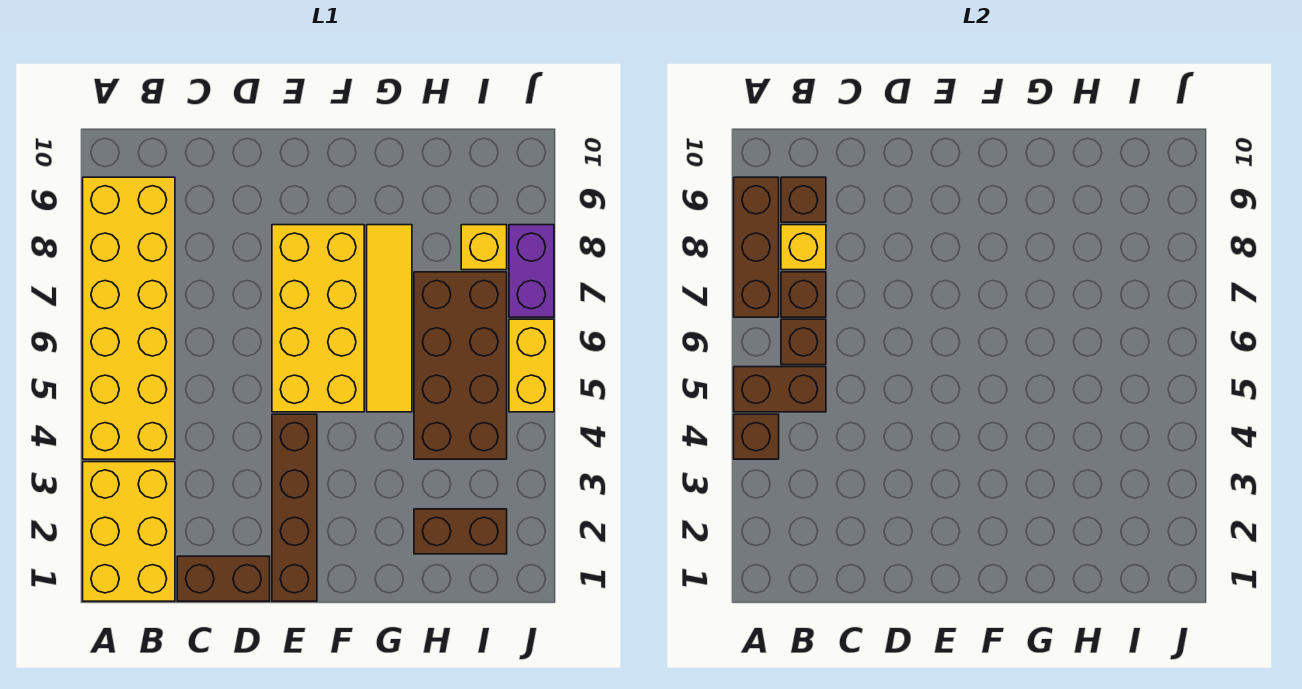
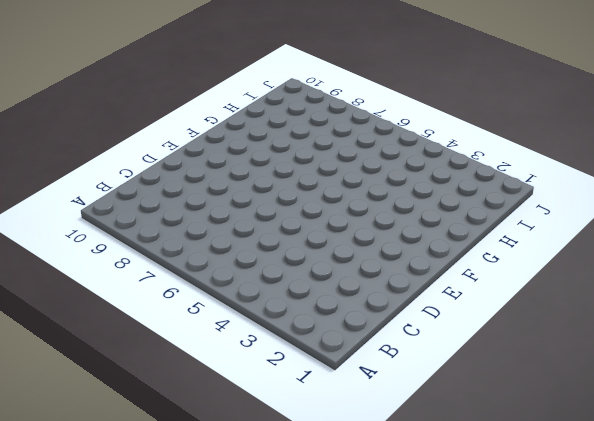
none -> yellow brick A1:B3 level 1
none -> yellow brick A4:B9 level 1
none -> brown brick C1:D1 level 1

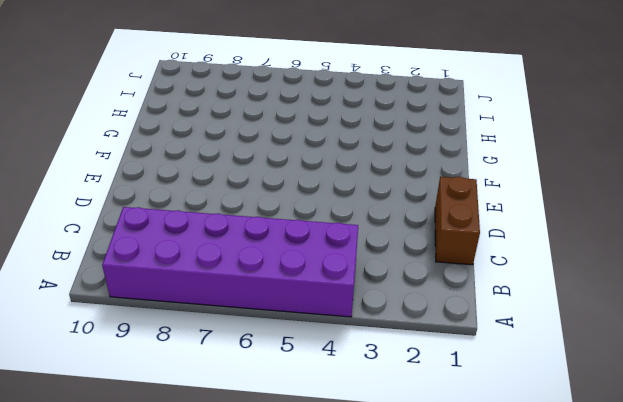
purple brick A4:B9 level 1 -> yellow brick A4:B9 level 1
none -> yellow brick A1:B3 level 1
none -> brown brick E1:E4 level 1
none -> yellow brick E5:F8 level 1

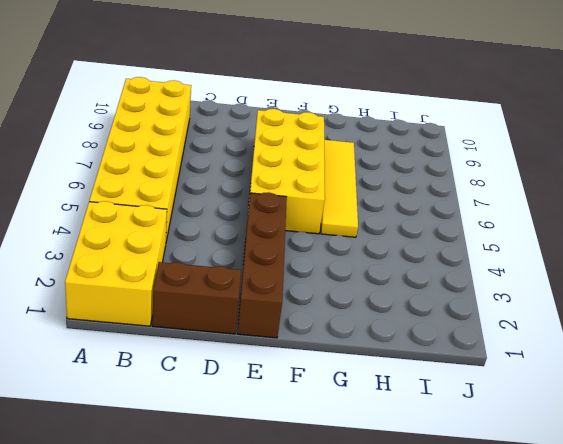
none -> brown brick H2:I2 level 1
none -> brown brick H4:I7 level 1
none -> yellow brick I8 level 1

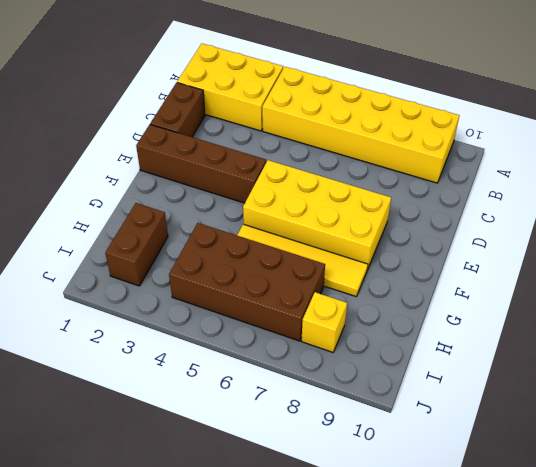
none -> yellow brick J5:J6 level 1
none -> purple brick J7:J8 level 1
none -> brown brick A4 level 2

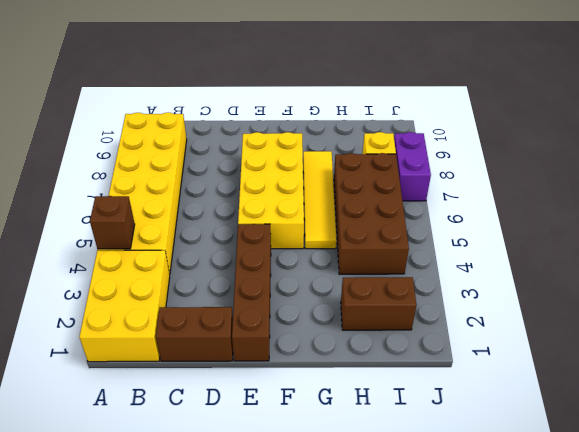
none -> yellow brick J5:J6 level 1
none -> brown brick A5:B5 level 2
none -> brown brick A7:A9 level 2

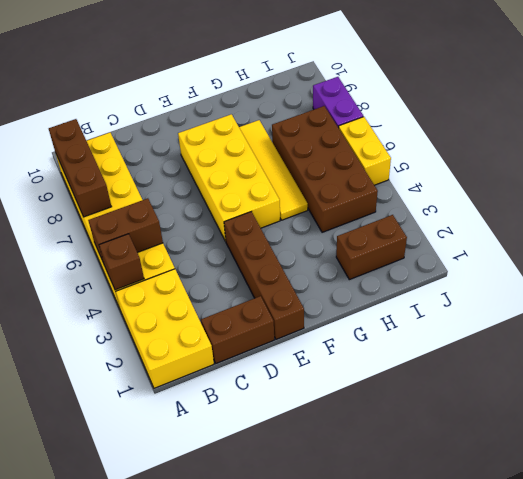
none -> yellow brick I8 level 1
none -> brown brick B6 level 2
none -> brown brick B7 level 2

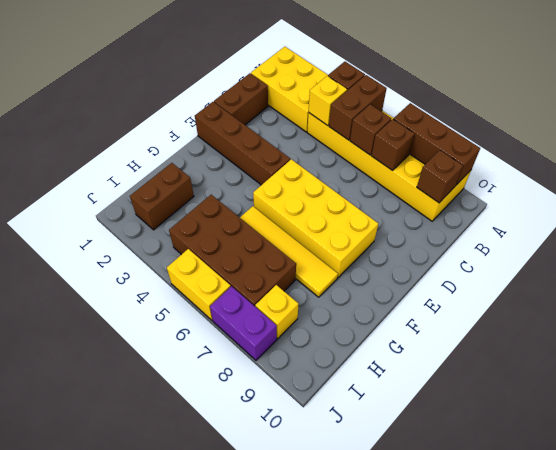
yellow brick B4 level 2 -> yellow brick B8 level 2

